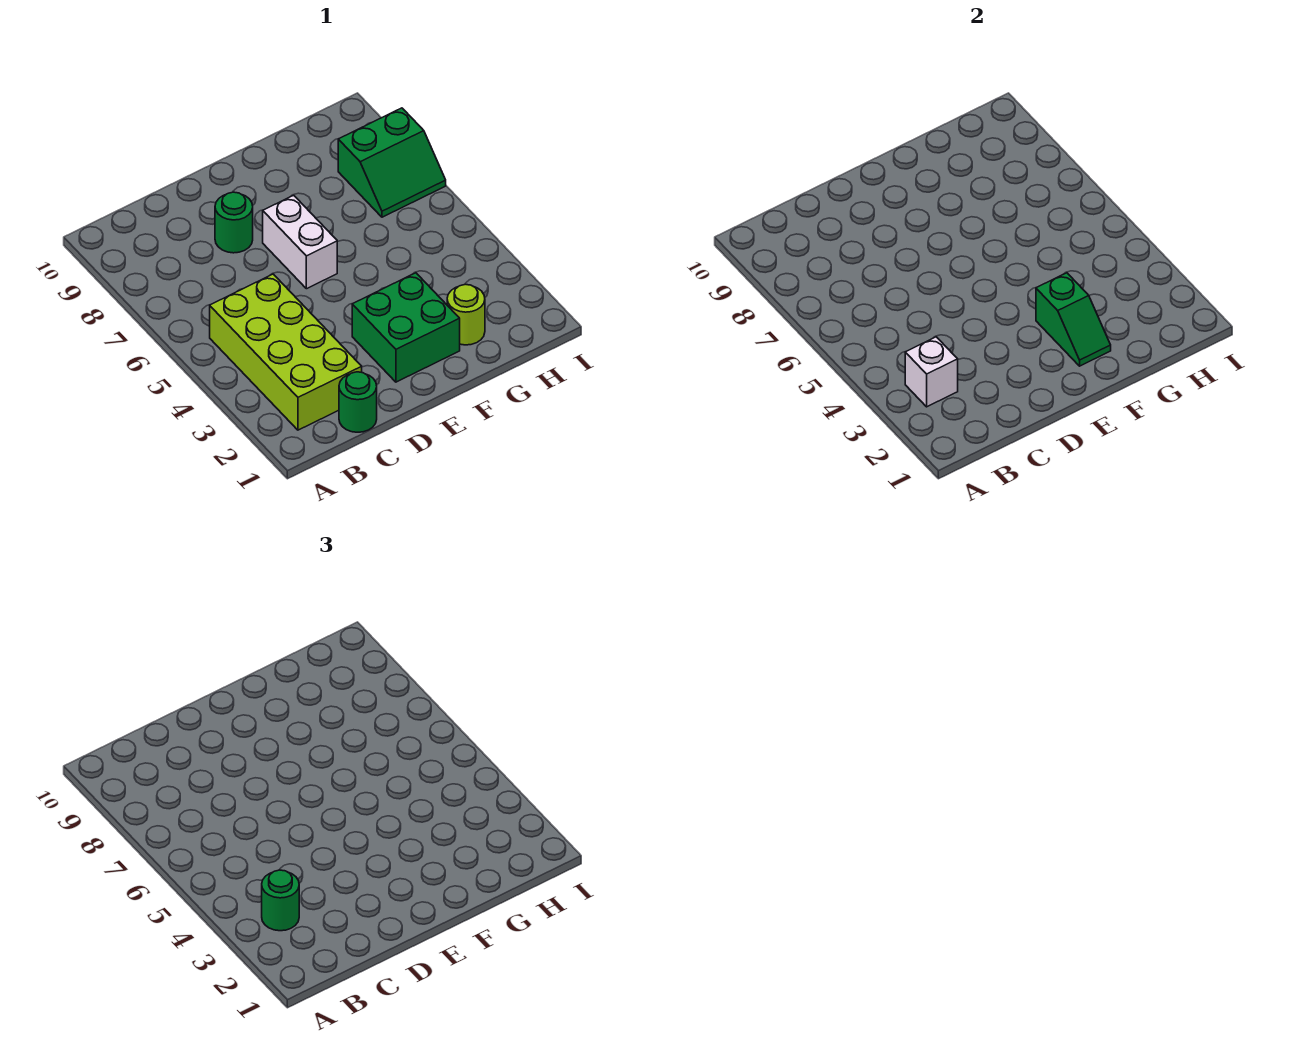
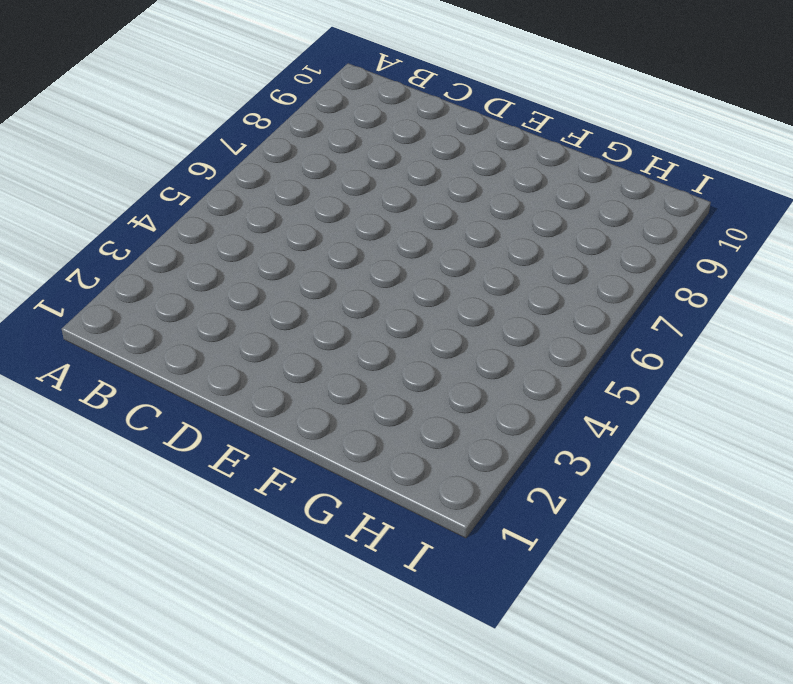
none -> lime brick B2:C5 level 1
none -> green round brick C1 level 1

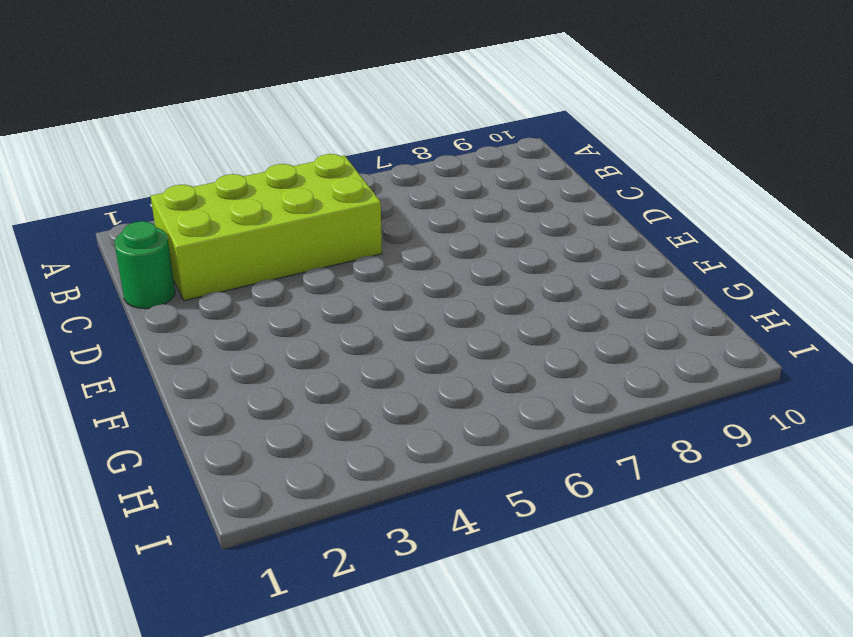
none -> green round brick D8 level 1
none -> green brick E2:F3 level 1

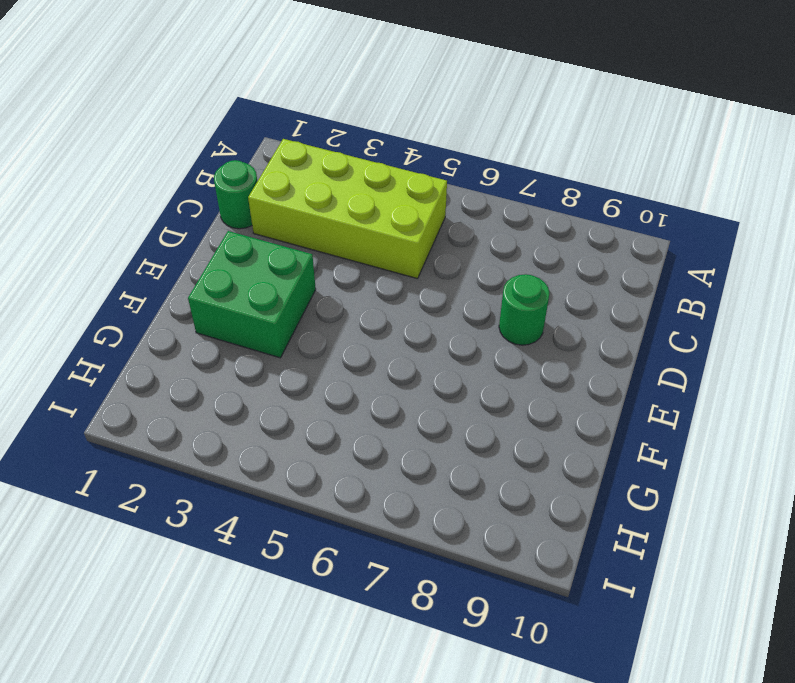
none -> white brick E6:E7 level 1
none -> lime round brick G2 level 1

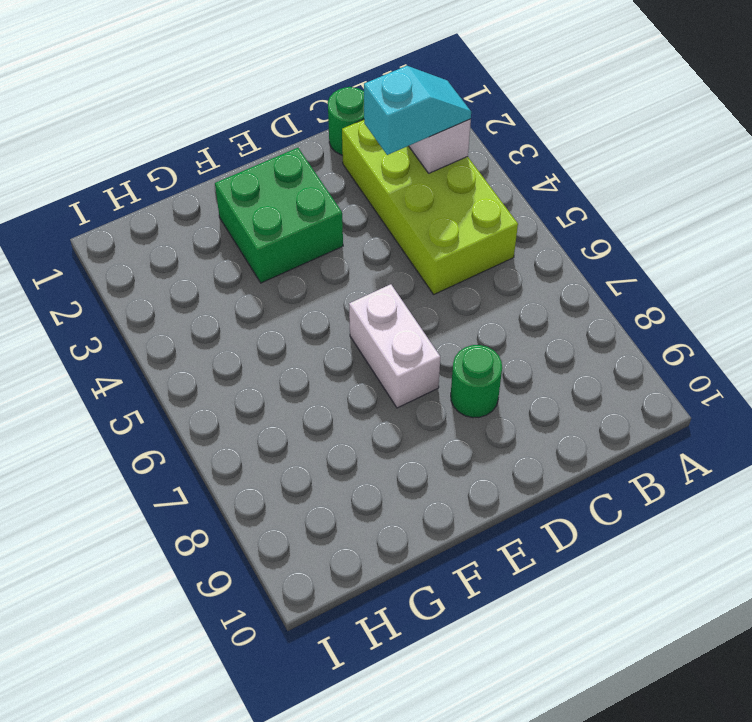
cyan slope B3:C3 level 3 top C -> green round brick B3 level 3
none -> lime round brick G2 level 1
none -> green slope H7:I8 level 1 top 8

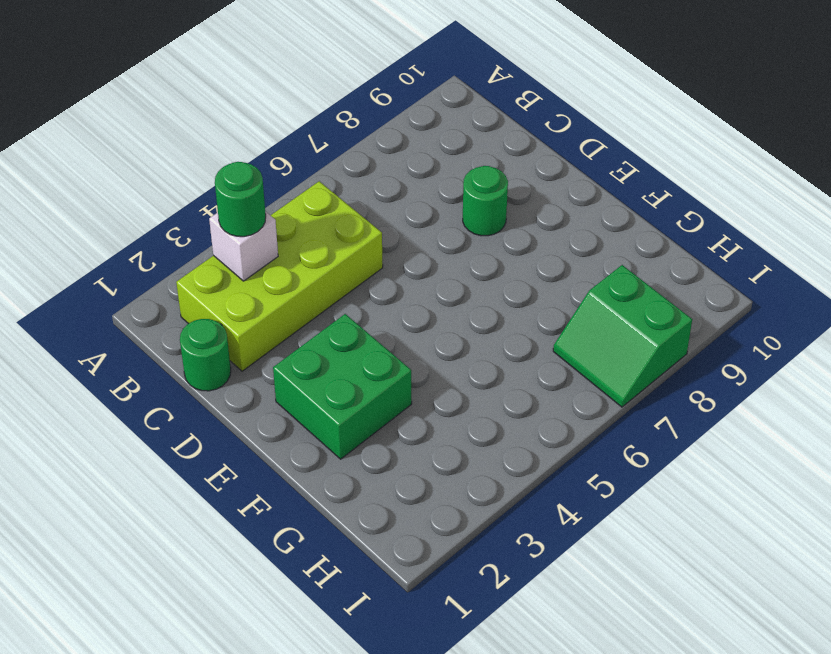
none -> white brick E6:E7 level 1
none -> lime round brick G2 level 1

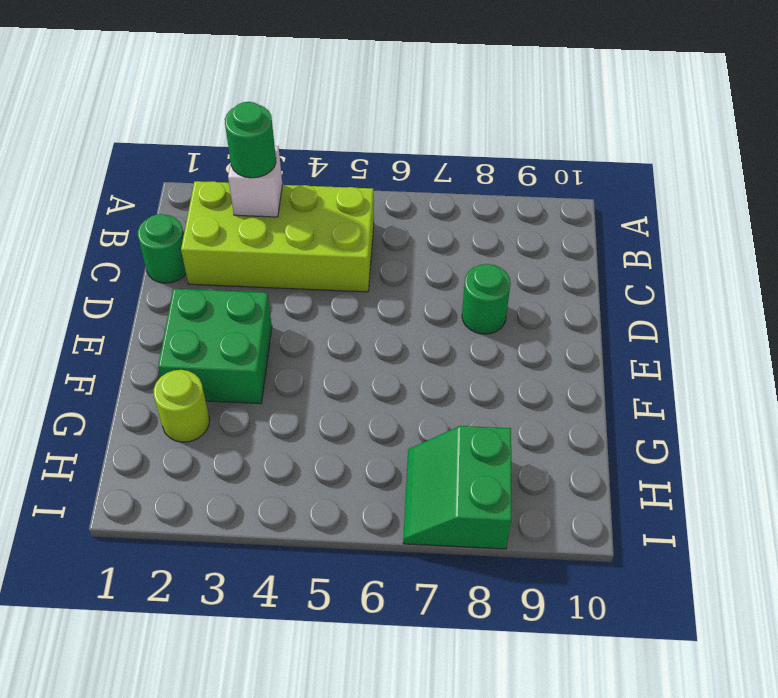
none -> white brick E6:E7 level 1
none -> green slope F2:F3 level 2 top 3

